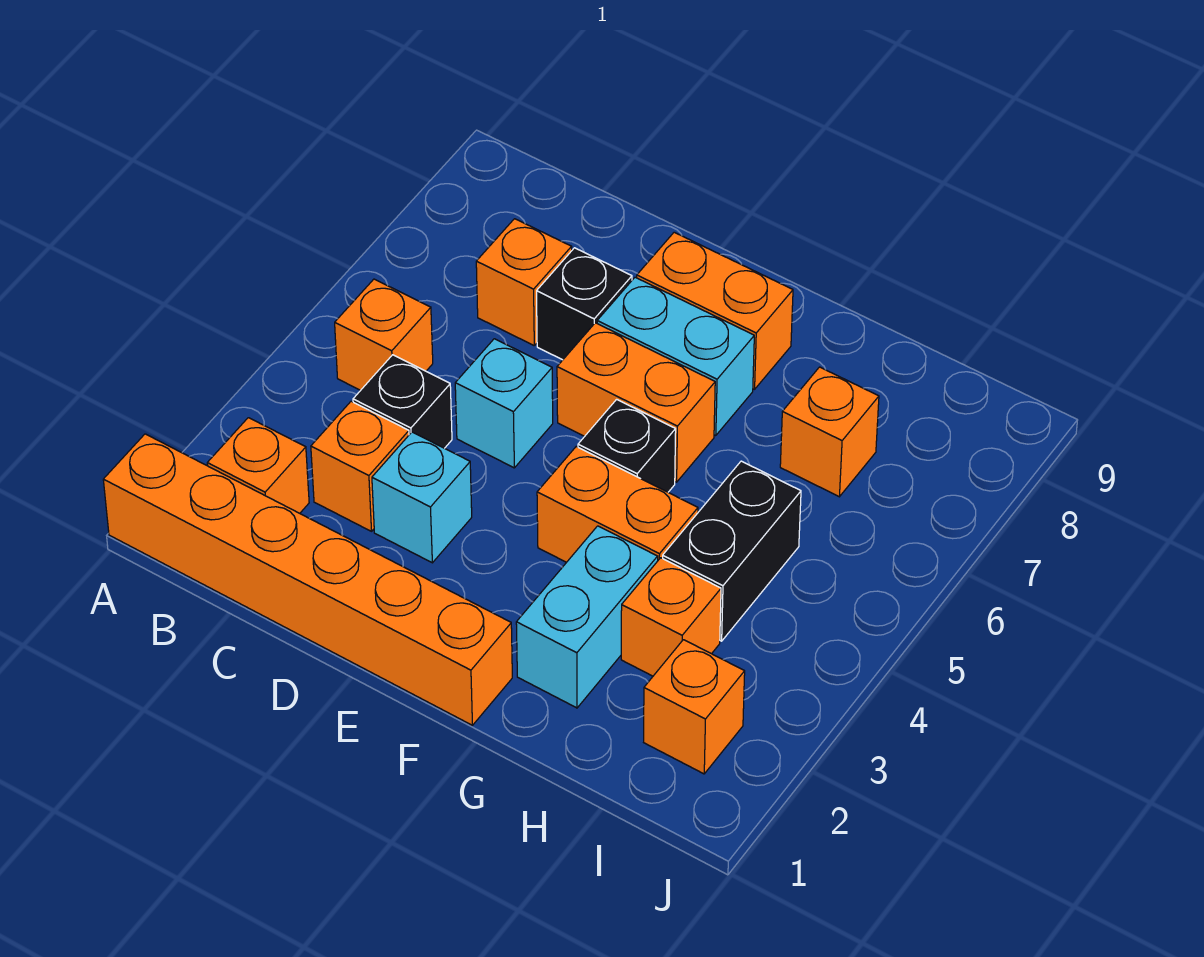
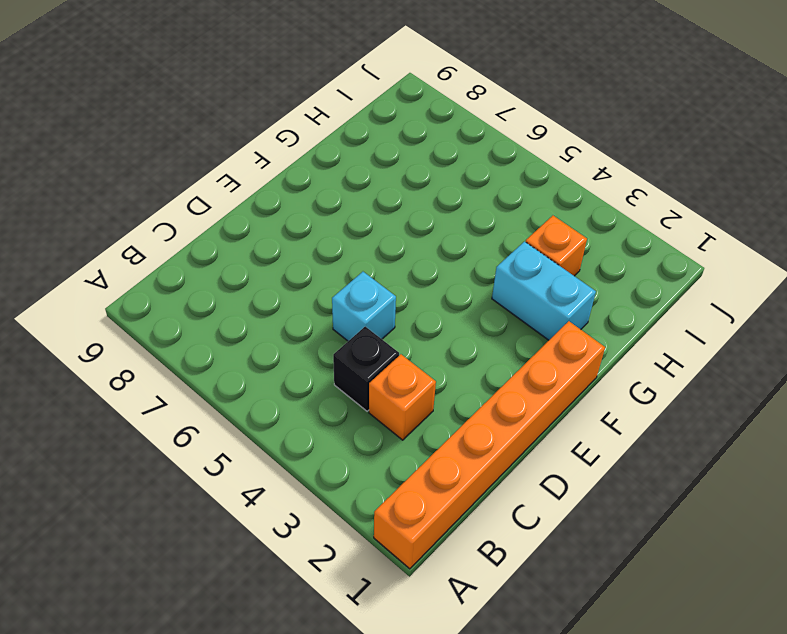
none -> orange brick B2 level 1
none -> orange brick B5 level 1
none -> orange brick C7 level 1

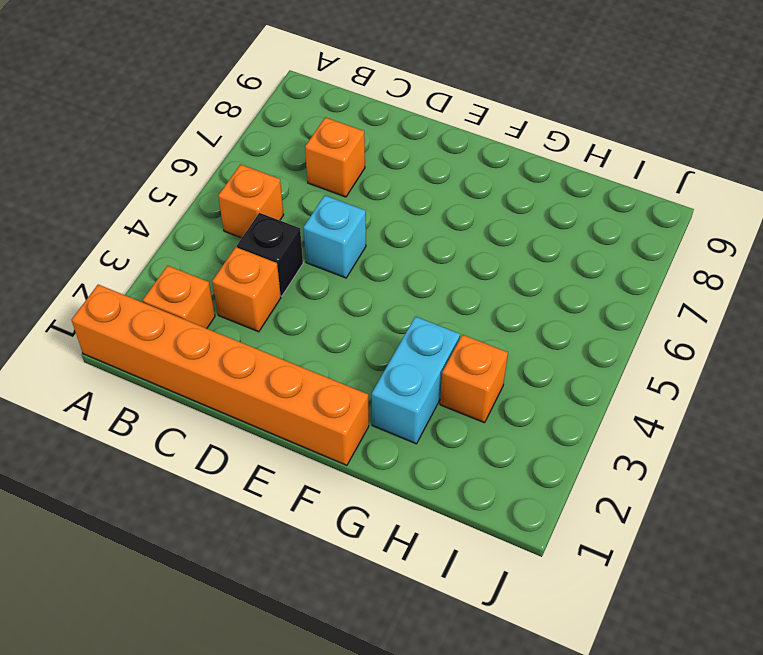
none -> cyan brick D3 level 1
none -> black brick D7 level 1
none -> orange brick E6:F6 level 1

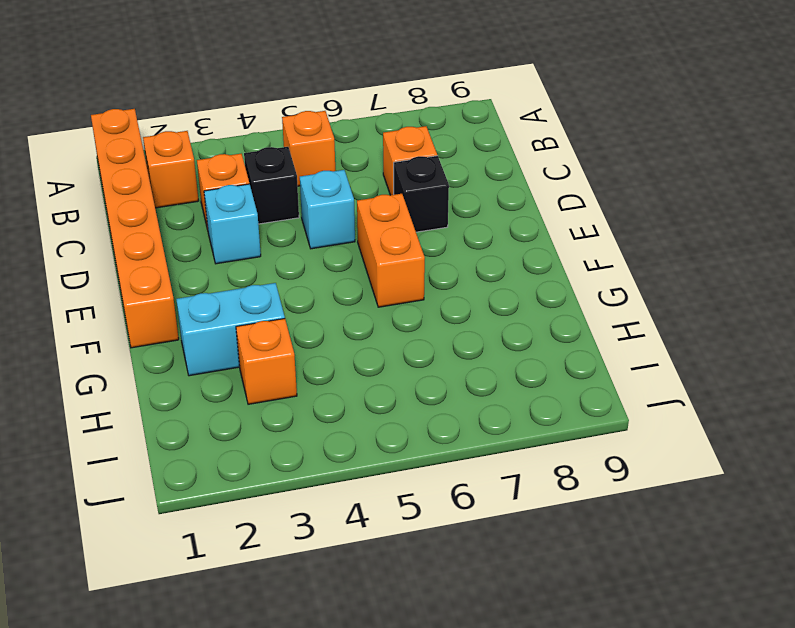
none -> cyan brick E7:F7 level 1
none -> orange brick E8:F8 level 1
none -> orange brick F4:G4 level 1

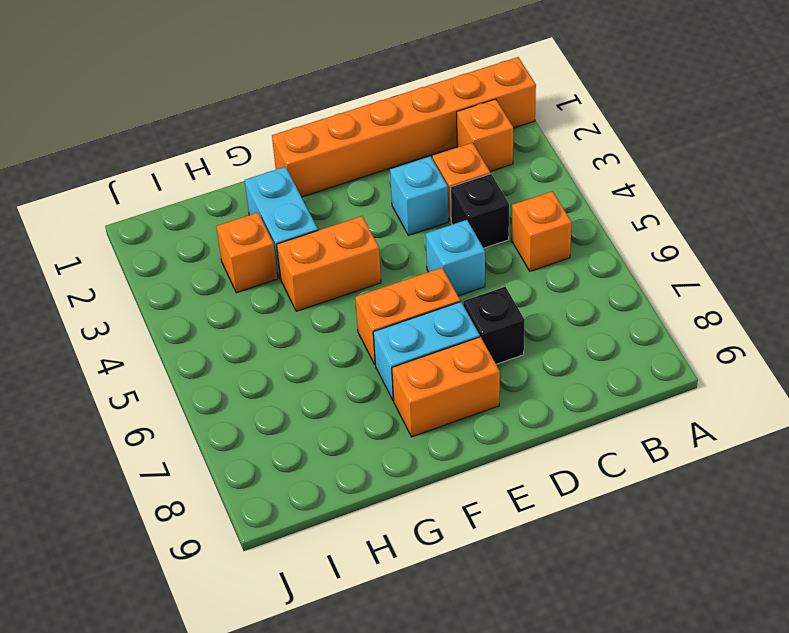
none -> orange brick C7 level 1
none -> black brick F5 level 1
none -> black brick H4:H5 level 1

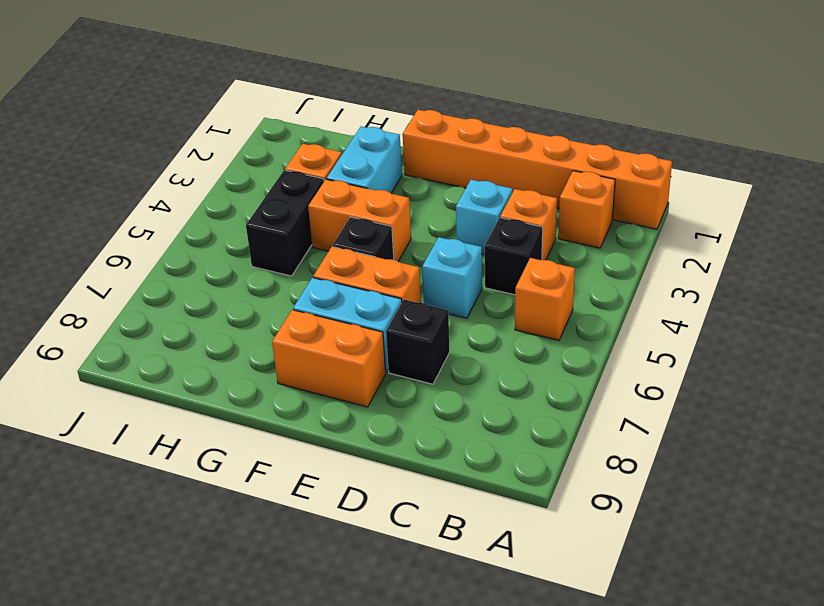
none -> orange brick C7 level 1
none -> orange brick H7 level 1
none -> orange brick I2 level 1

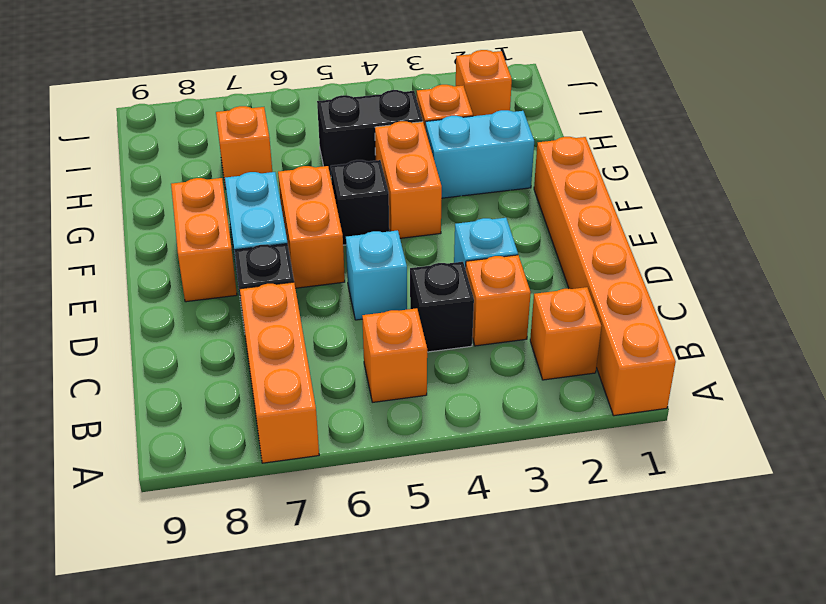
orange brick A7:C7 level 1 -> orange brick C7 level 1

